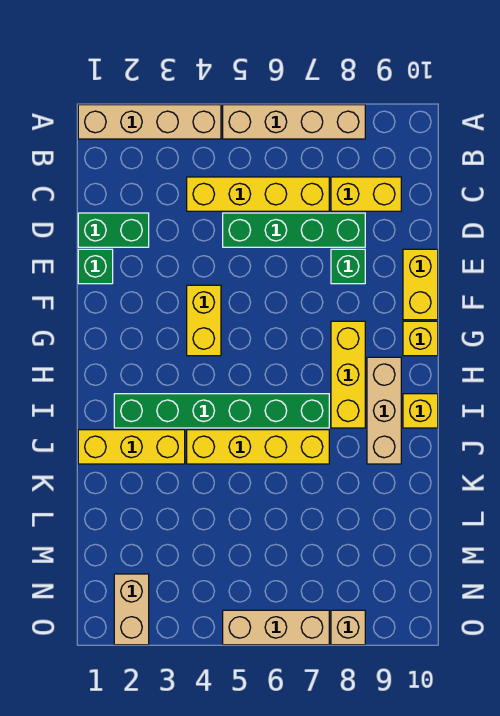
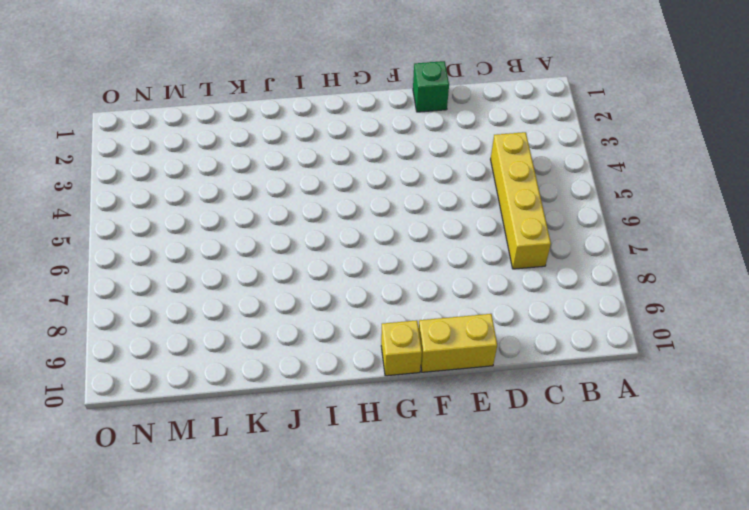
none -> tan brick A1:A4 level 1
none -> tan brick A5:A8 level 1
none -> yellow brick C8:C9 level 1

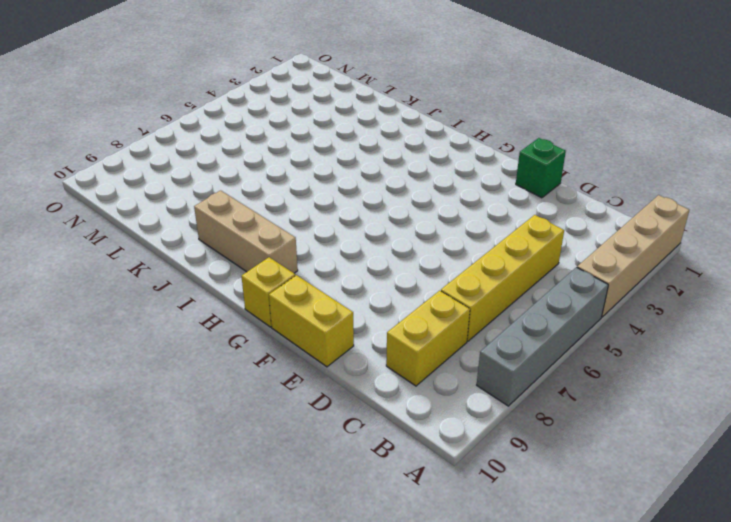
grey brick A5:A8 level 1 -> tan brick A5:A8 level 1
none -> green brick D1:D2 level 1
none -> green brick D5:D8 level 1
none -> green brick E8 level 1

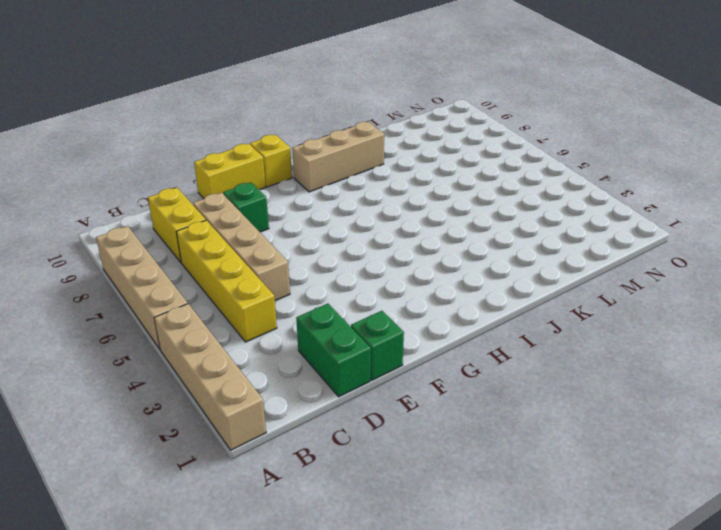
tan brick D5:D8 level 1 -> green brick D5:D8 level 1
none -> yellow brick F4:G4 level 1
none -> yellow brick G8:I8 level 1
none -> green brick I2:I7 level 1

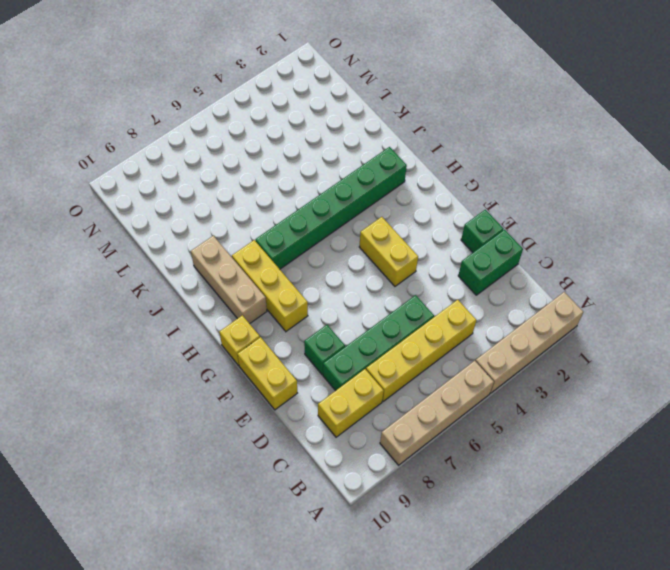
none -> yellow brick I10 level 1
none -> yellow brick J1:J3 level 1
none -> yellow brick J4:J7 level 1

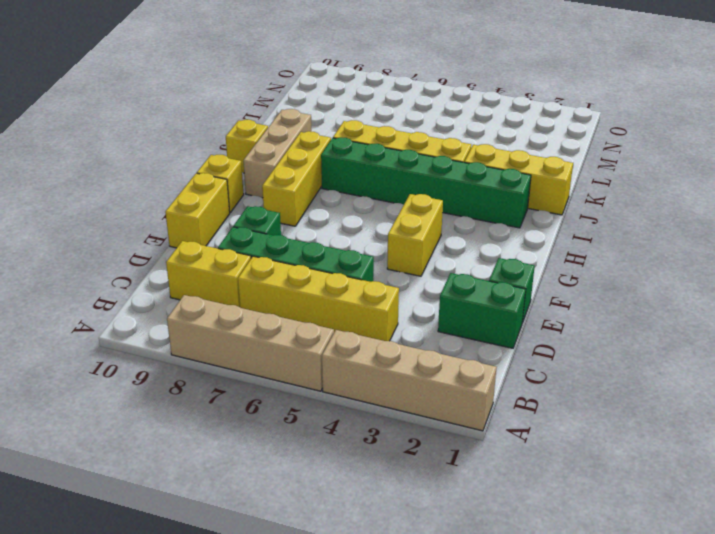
none -> tan brick N2:O2 level 1
none -> tan brick O5:O7 level 1
none -> tan brick O8 level 1

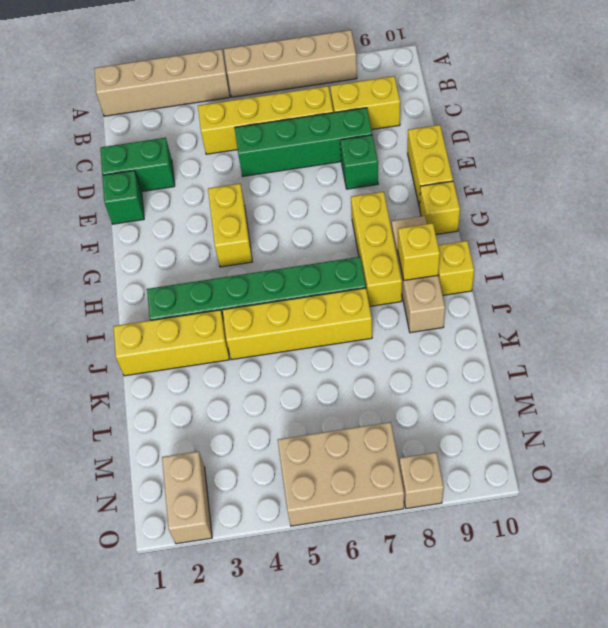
yellow brick I9 level 2 -> none
tan brick N5:O7 level 1 -> tan brick O5:O7 level 1

